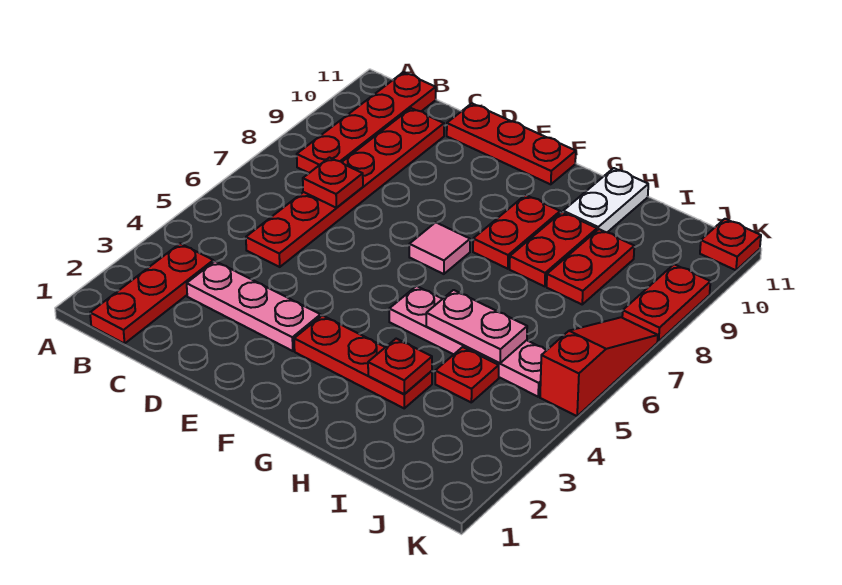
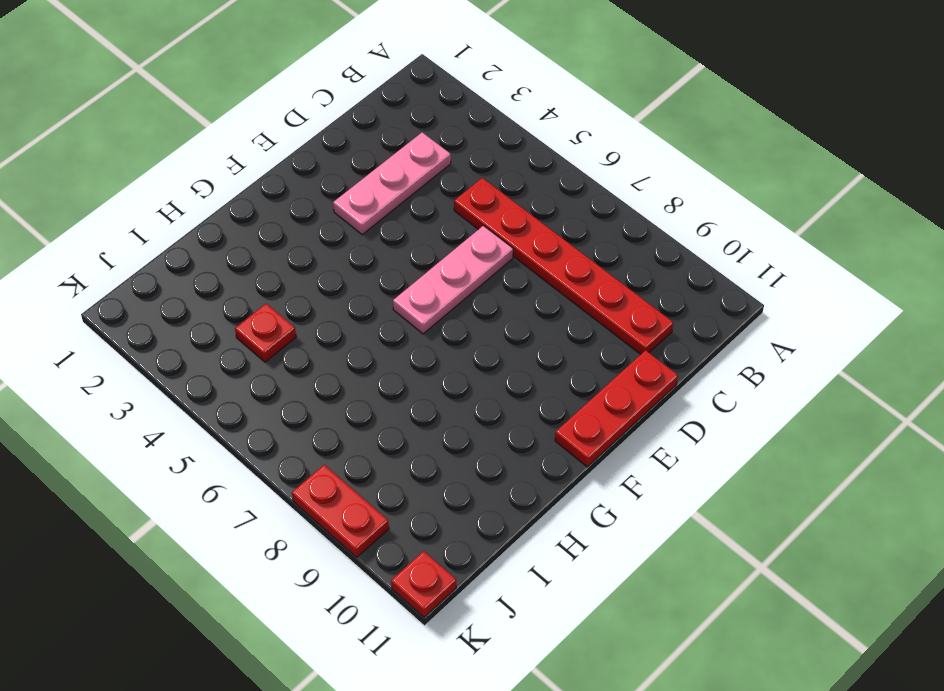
pink plate D6:F6 level 1 -> none
none -> red plate B1:B3 level 1
none -> red plate B8:B11 level 1
none -> red plate F3:H3 level 1

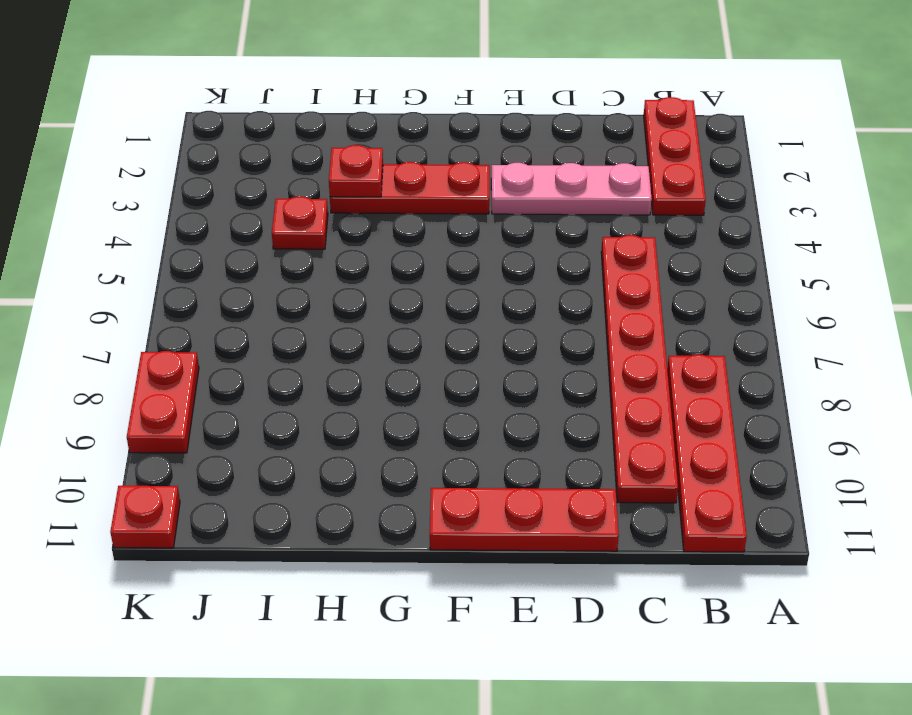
none -> pink tile F7 level 1
none -> pink plate G5:J5 level 1
none -> red plate G8:G9 level 1

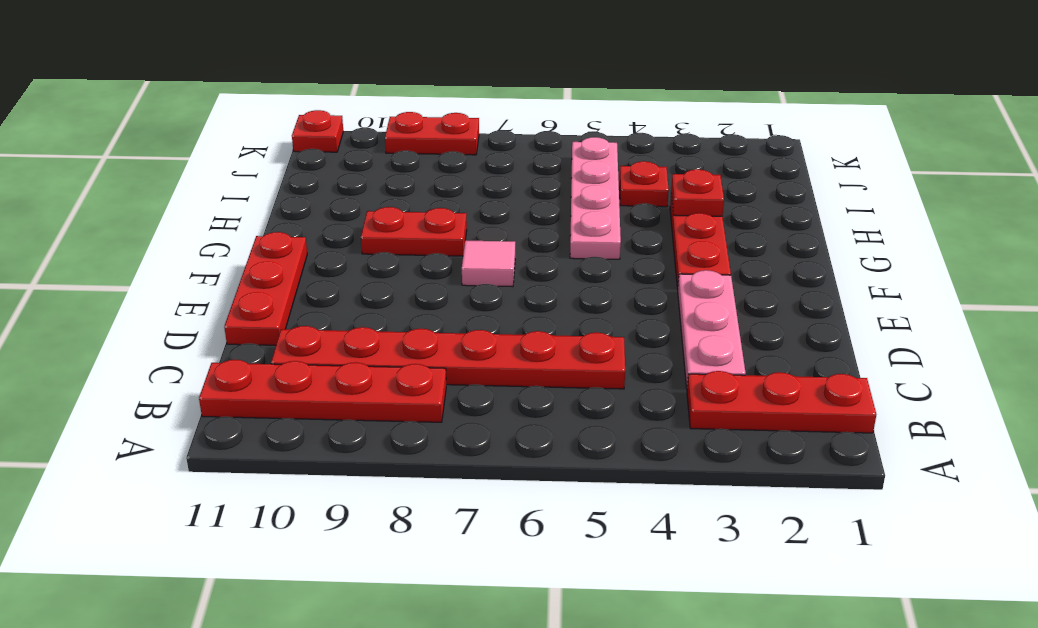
none -> red plate H8:H9 level 1
none -> white plate H10:H11 level 1
none -> red plate I8:I9 level 1

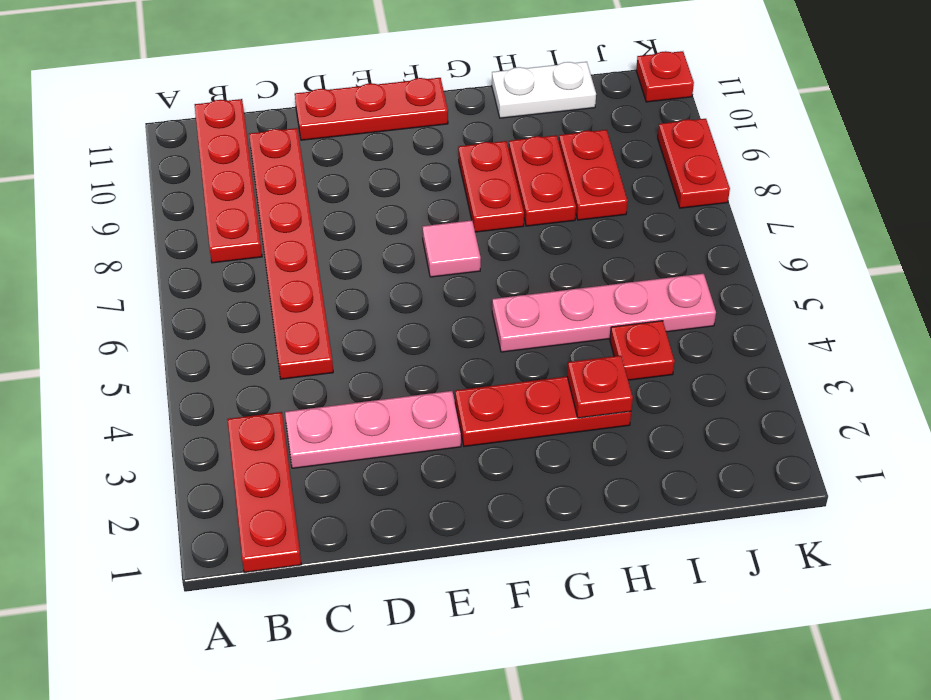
white plate H11:I11 level 1 -> white plate H10:H11 level 1
none -> red slope K5:K7 level 1 top 5
none -> red plate C7 level 2
none -> pink plate H5:I5 level 2

